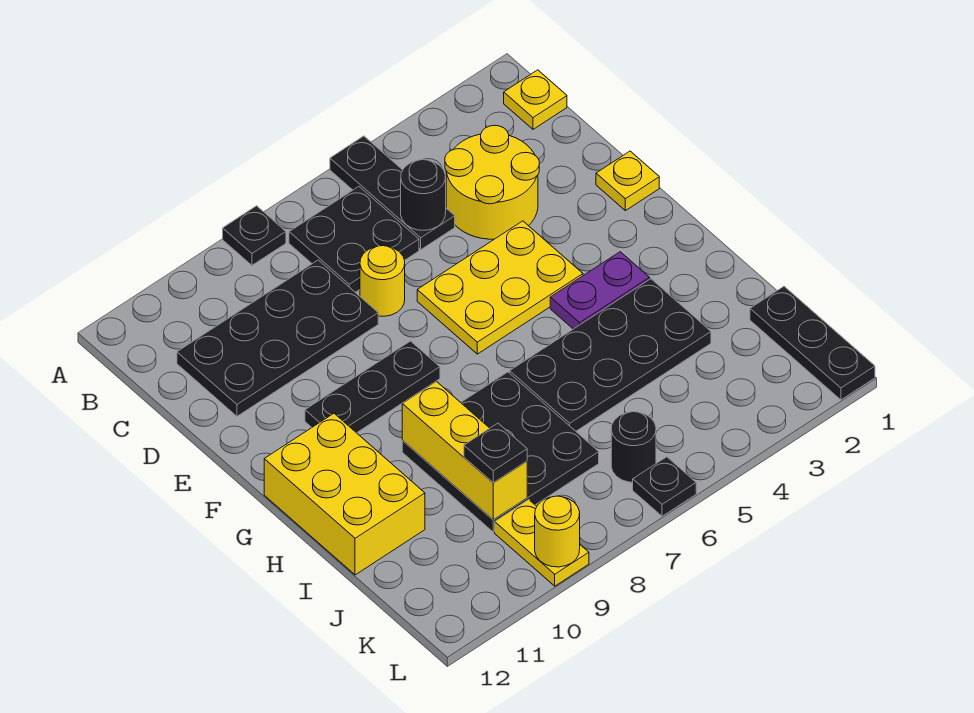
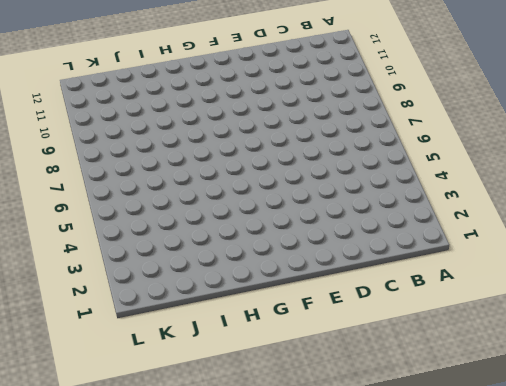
none -> black plate A5:C5 level 1
none -> black plate A8 level 1
none -> yellow plate B1 level 1

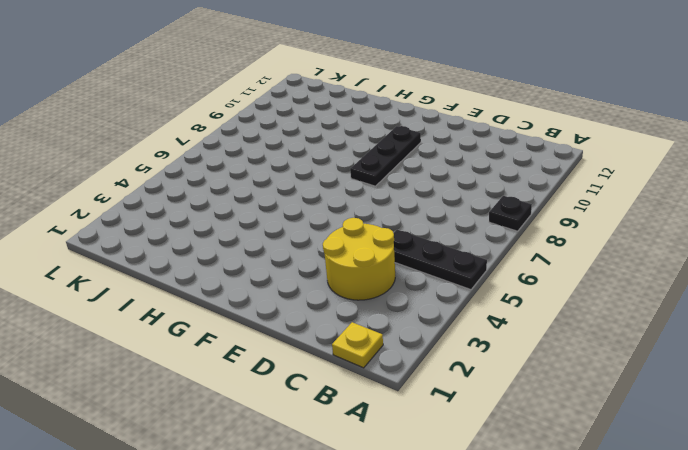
none -> black plate B6:C7 level 1
none -> black plate C8:D11 level 1
none -> yellow round brick D7 level 1

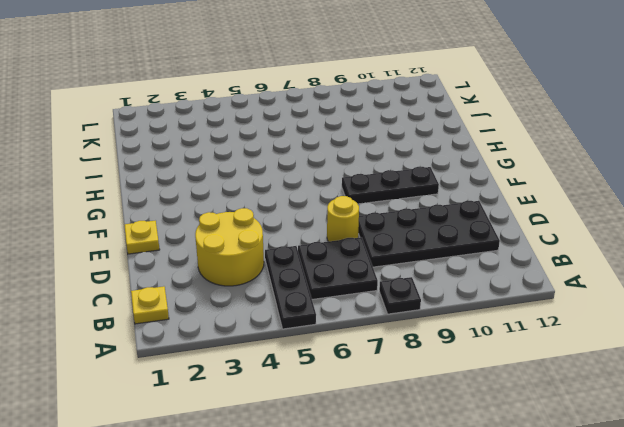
none -> yellow plate E4:F6 level 1
none -> purple plate G3:G4 level 1
none -> yellow brick G11:I12 level 1

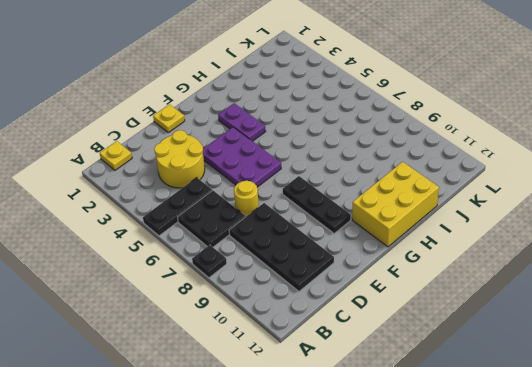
purple plate E4:F6 level 1 -> yellow plate E4:F6 level 1
none -> black plate H3:I6 level 1
none -> black plate H7:J9 level 1
none -> black plate J1:L1 level 1

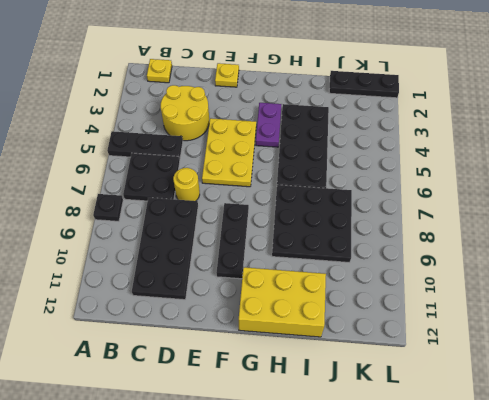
none -> black round brick K6 level 1
none -> yellow plate K9:L9 level 1
none -> black plate L6 level 1

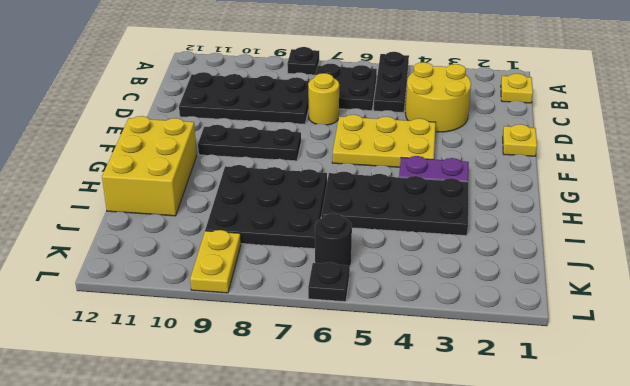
none -> black plate J1:L1 level 1
none -> black round brick C5 level 2
none -> yellow brick H9:J9 level 2

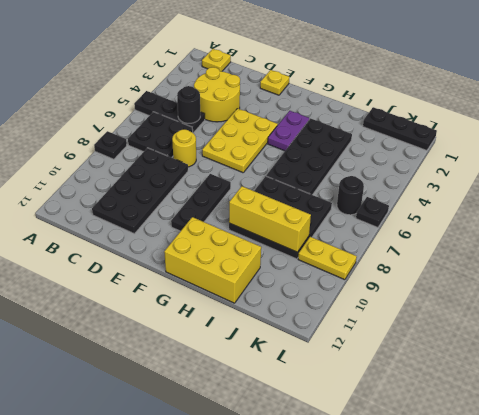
none -> yellow round brick L9 level 2
none -> black plate J9 level 3

